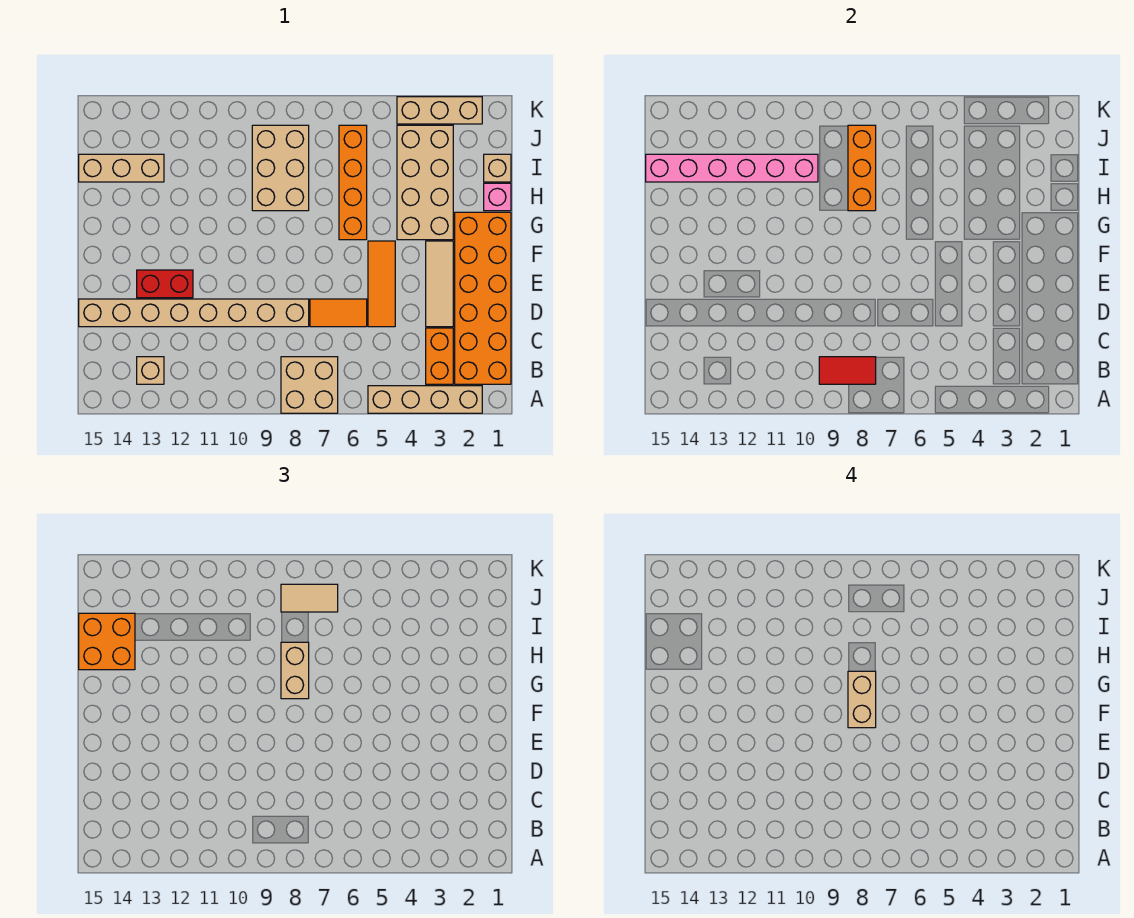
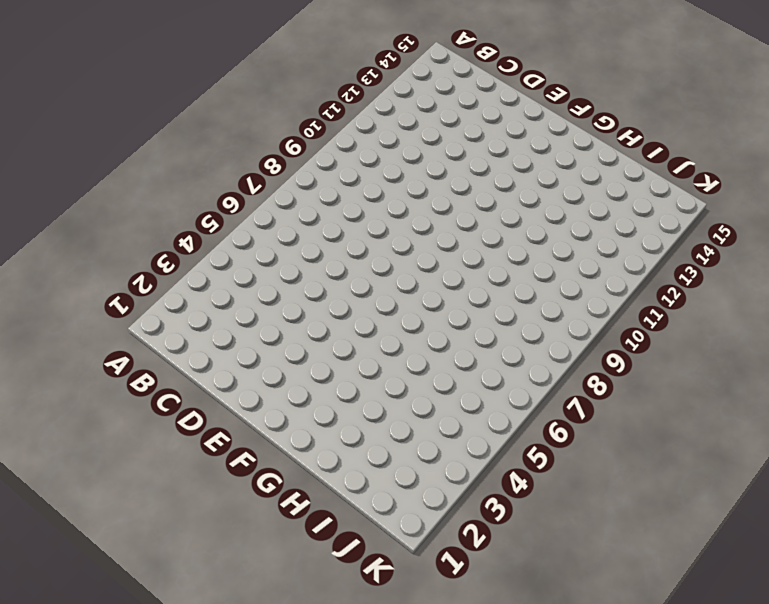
none -> tan brick A2:A5 level 1
none -> tan brick A7:B8 level 1
none -> orange brick B1:G2 level 1

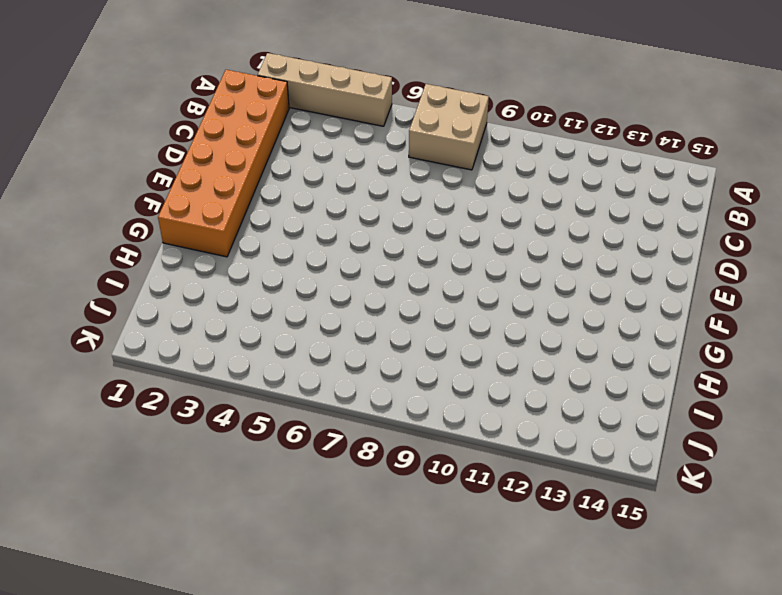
none -> orange brick B3:C3 level 1
none -> tan brick B13 level 1
none -> tan tile D3:F3 level 1

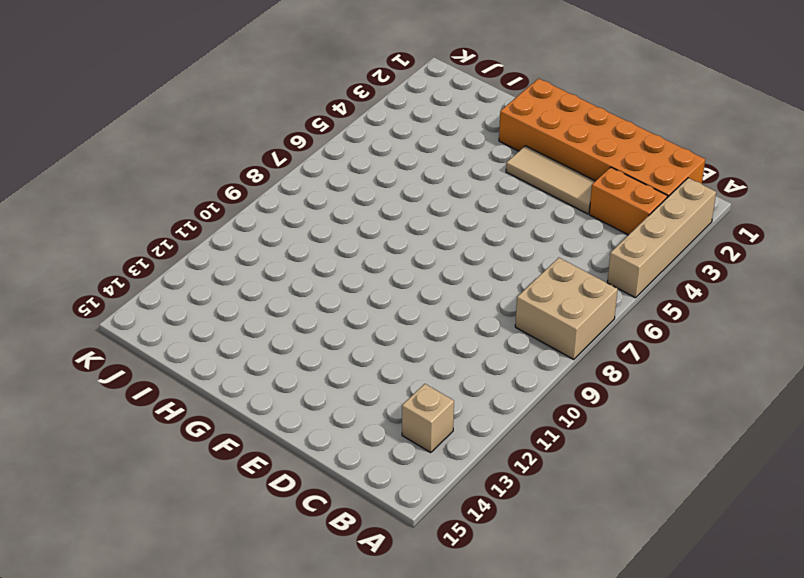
none -> orange tile D5:F5 level 1
none -> orange tile D6:D7 level 1
none -> tan brick D8:D15 level 1

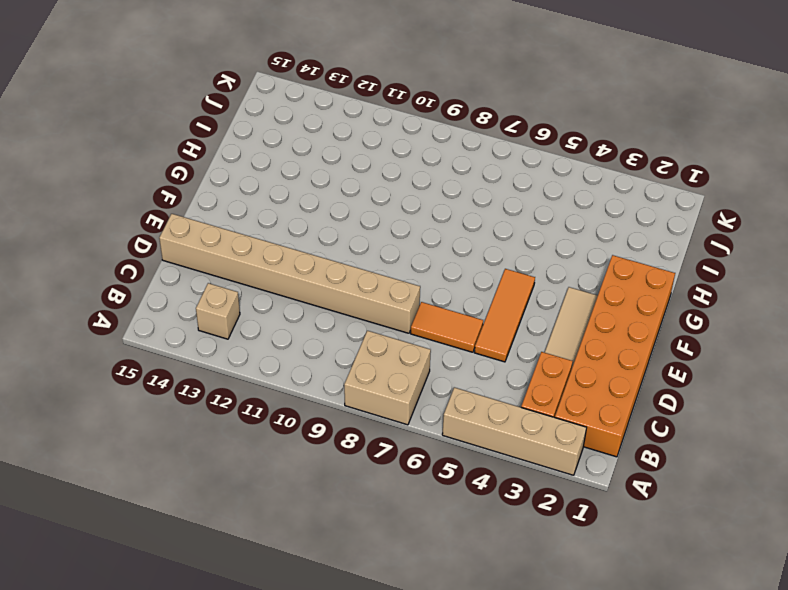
none -> red brick E12:E13 level 1
none -> tan brick G3:J4 level 1
none -> orange brick G6:J6 level 1

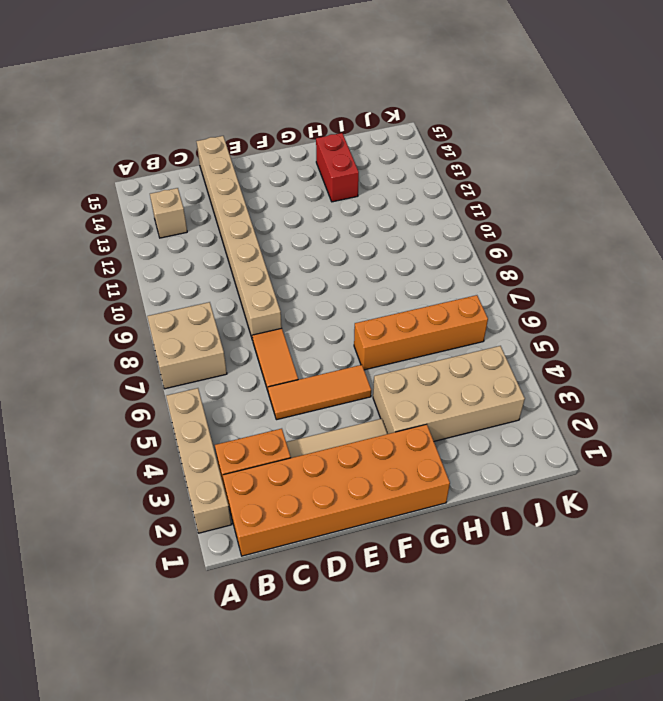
red brick H13:H14 level 1 -> red brick E12:E13 level 1
none -> pink brick H1 level 1
none -> tan brick H8:J9 level 1
none -> tan brick I1 level 1

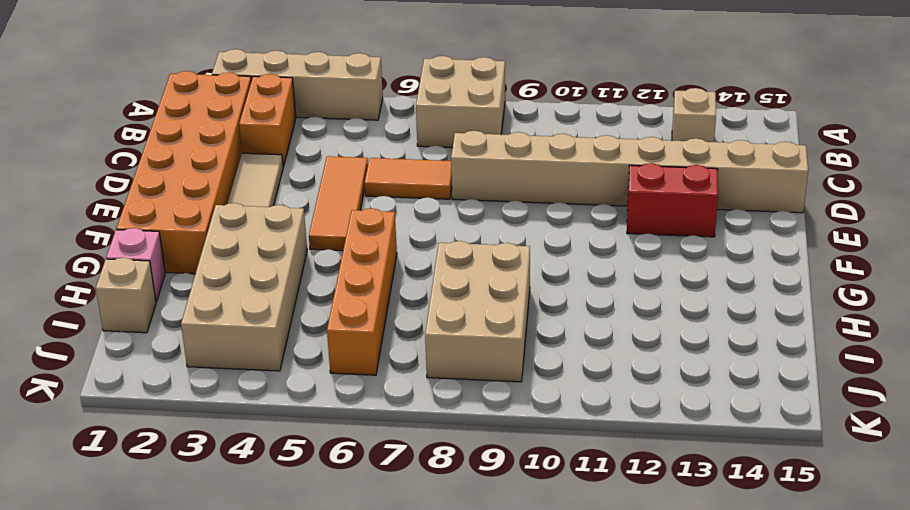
none -> tan brick I13:I15 level 1
none -> tan brick K2:K4 level 1
none -> red tile B8:B9 level 2

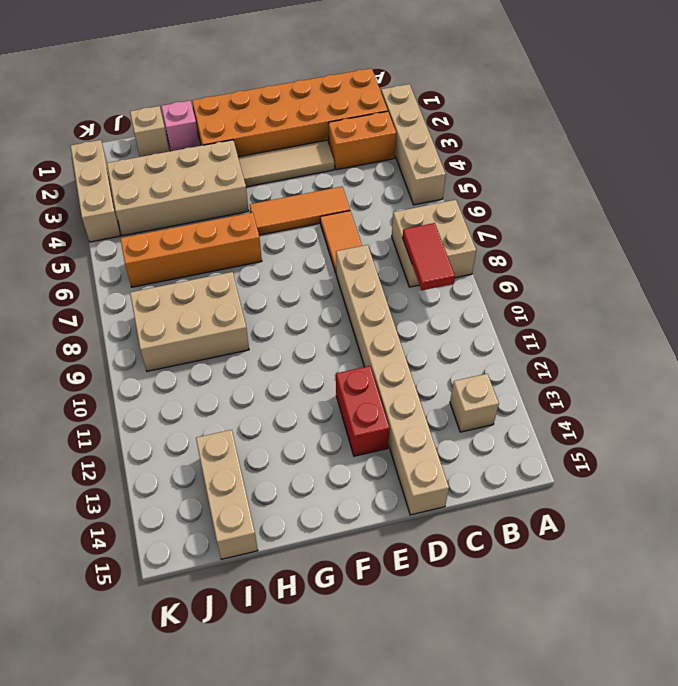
none -> orange brick H8:J8 level 2
none -> pink brick I10:I15 level 2
none -> tan brick G8:H8 level 3

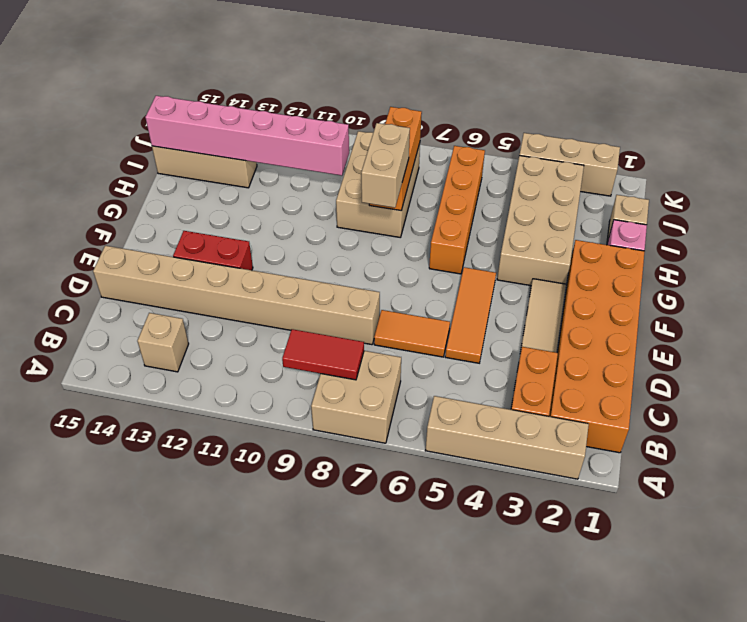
none -> orange brick H14:I15 level 3
none -> tan tile J7:J8 level 3
none -> tan brick F8:G8 level 4

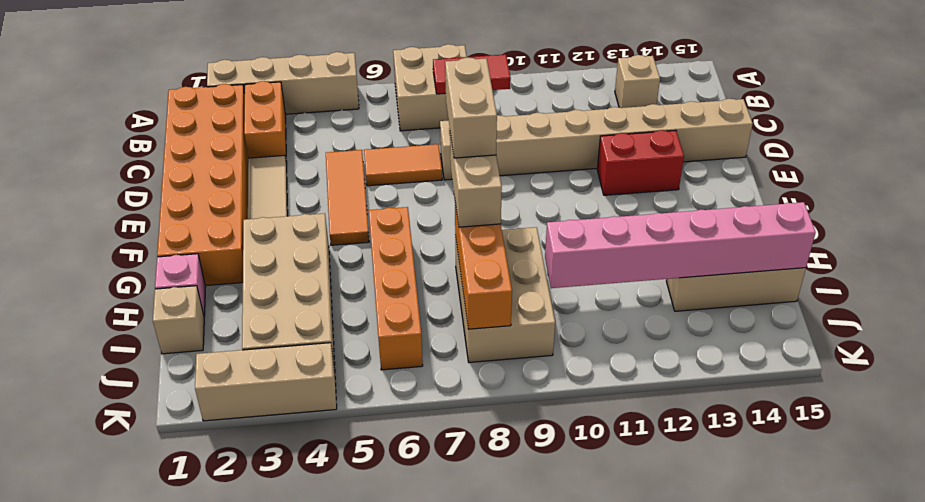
none -> orange brick H14:I15 level 3
none -> tan tile J7:J8 level 3

